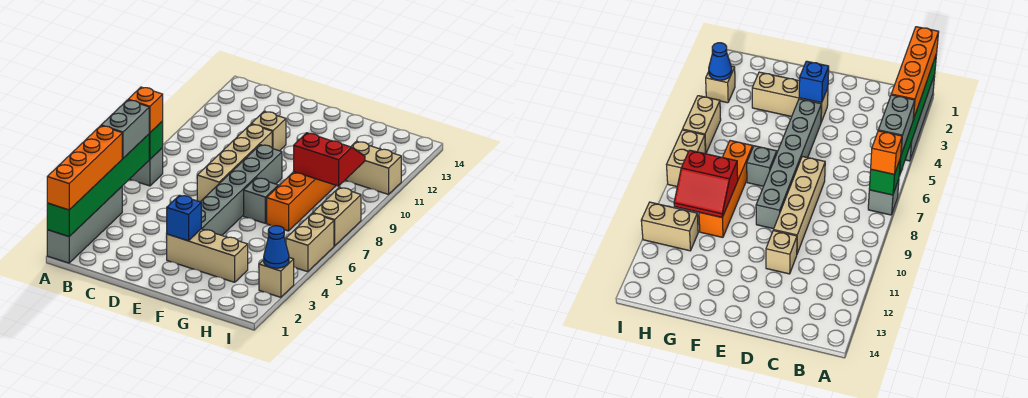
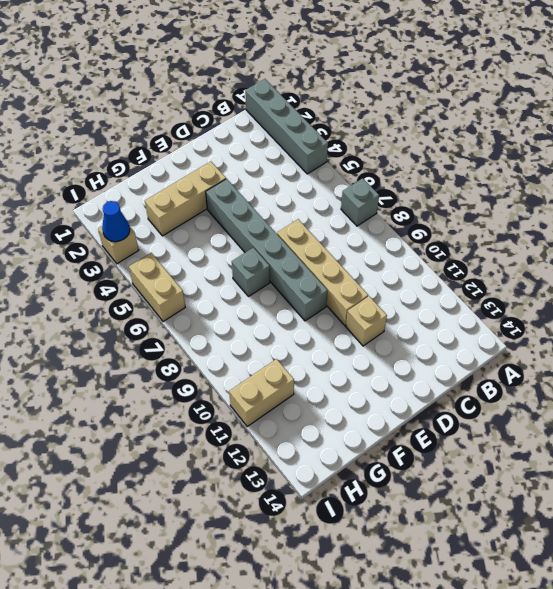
none -> orange brick G7:G10 level 1
none -> tan brick I7:I8 level 1
none -> green brick A1:A6 level 2

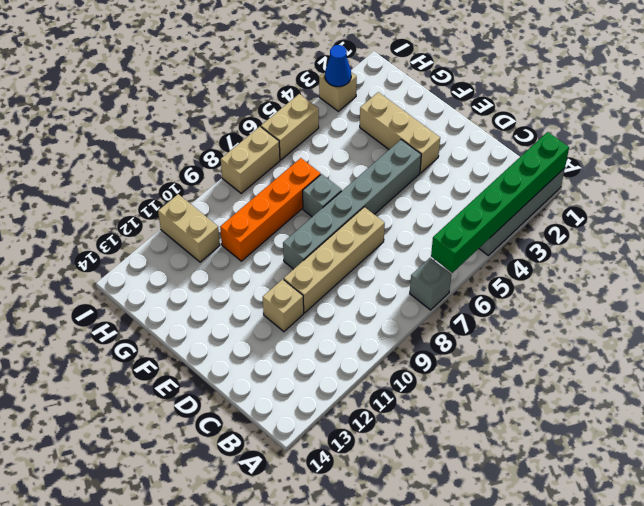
none -> green brick A7 level 2
none -> blue brick E3 level 2
none -> red slope G9:H10 level 2 top 9

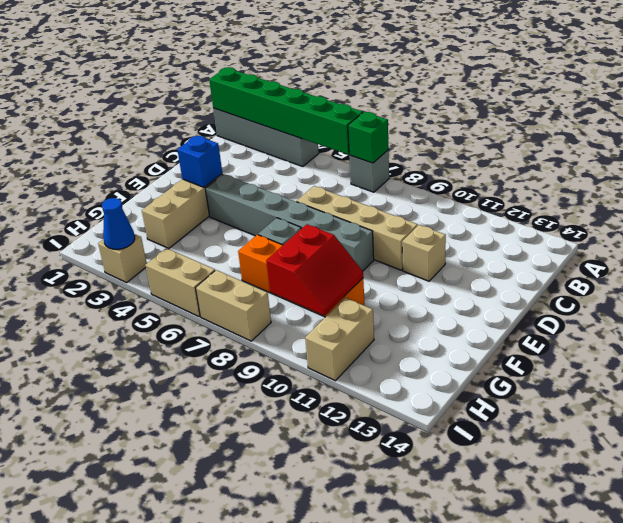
none -> orange brick A1:A4 level 3
none -> grey brick A5:A6 level 3
none -> orange brick A7 level 3

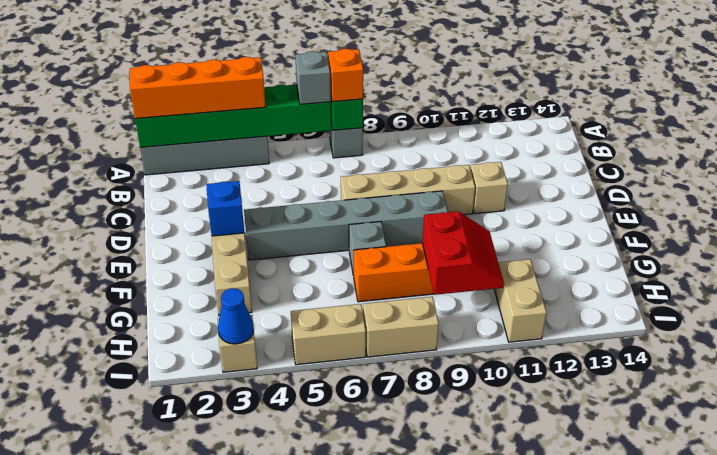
grey brick A6 level 3 -> grey brick A5:A6 level 3

